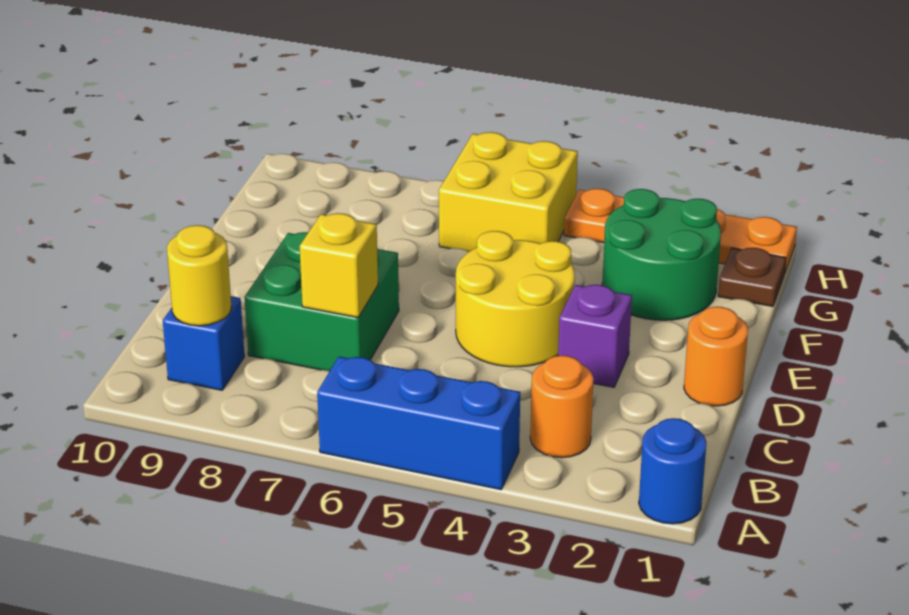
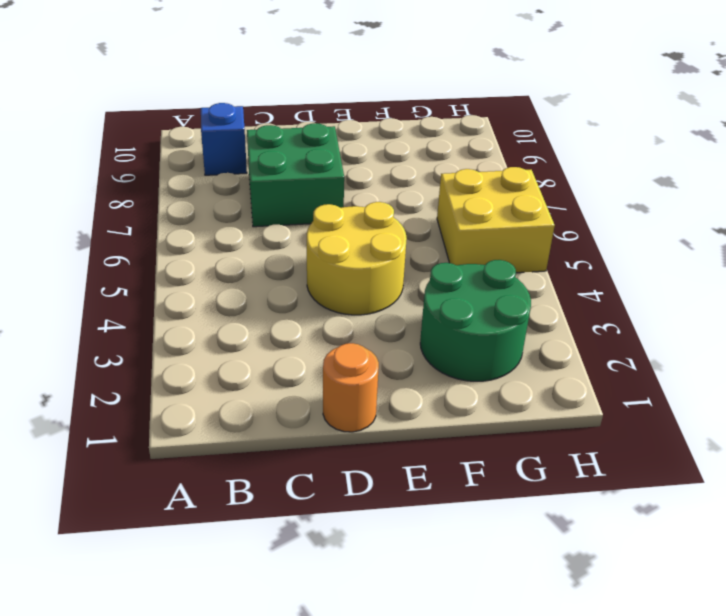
none -> blue round brick A1 level 1
none -> blue brick A4:A6 level 1
none -> orange round brick B3 level 1

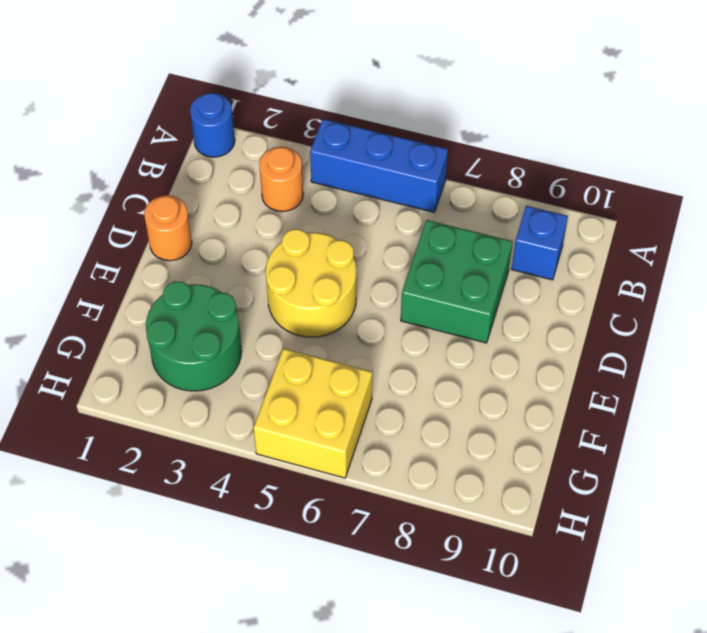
none -> purple brick D3 level 1
none -> brown plate G1 level 1
none -> orange plate H1:H4 level 1

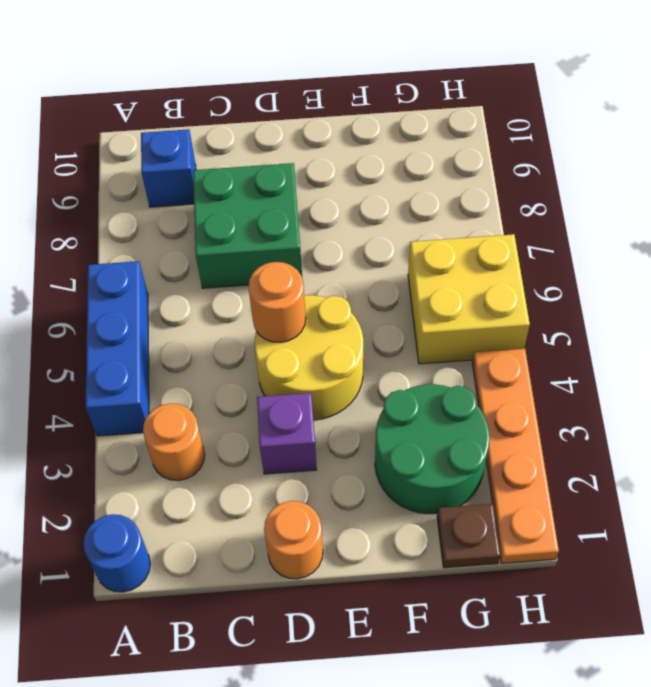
orange round brick D5 level 2 -> none
none -> yellow round brick B9 level 2
none -> yellow brick C7 level 2

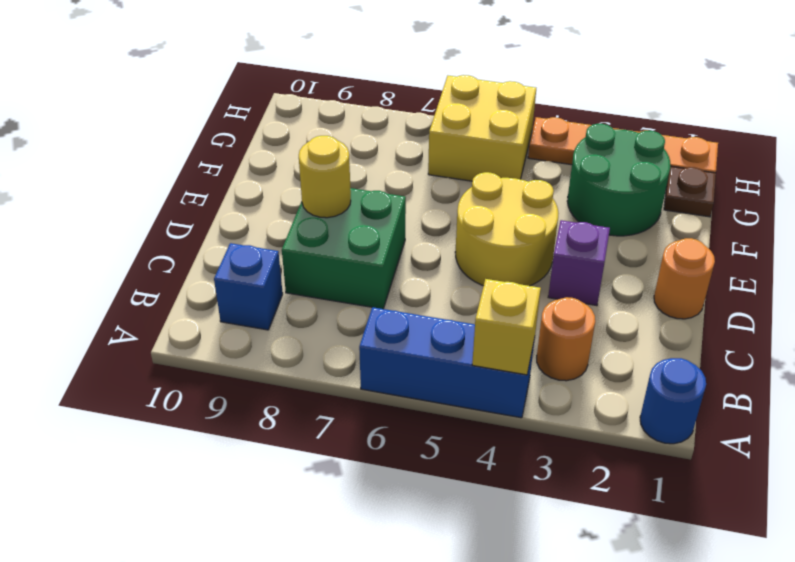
yellow brick A4 level 2 -> yellow brick C7 level 2
yellow round brick D8 level 2 -> yellow round brick B9 level 2

